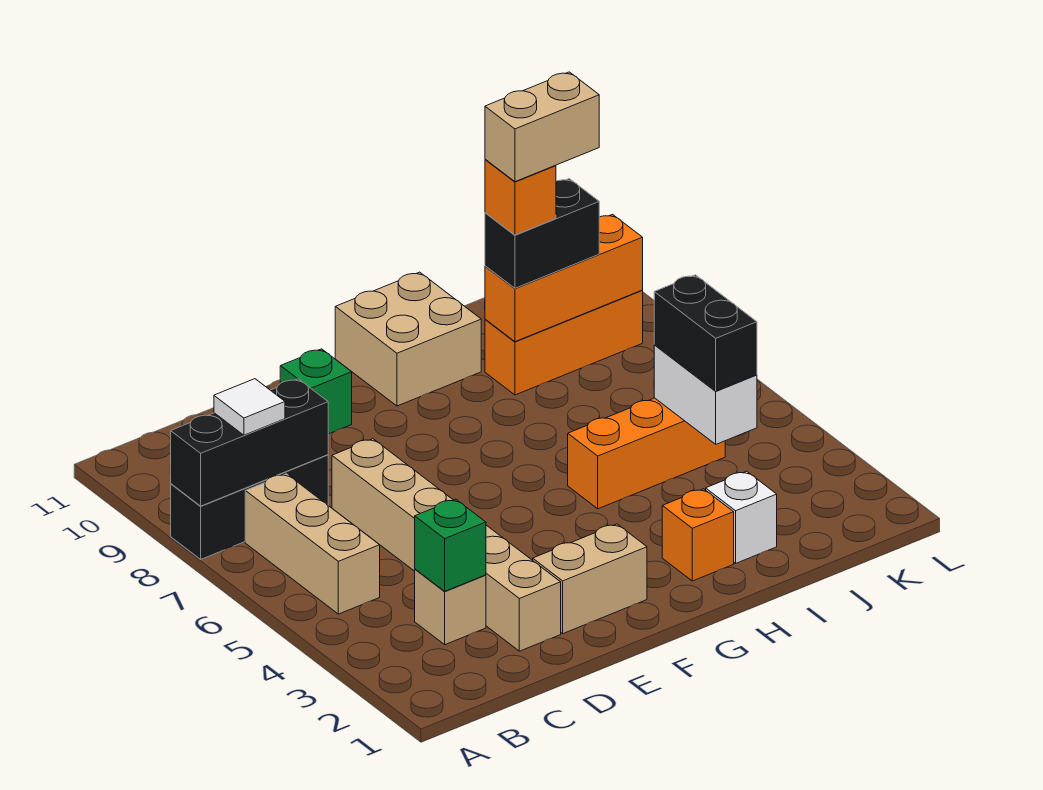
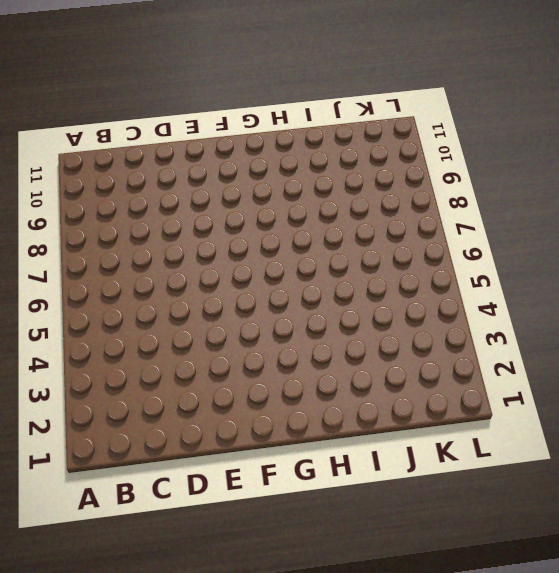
none -> black brick A8:C8 level 1
none -> tan brick B5:B7 level 1
none -> tan brick C3 level 1

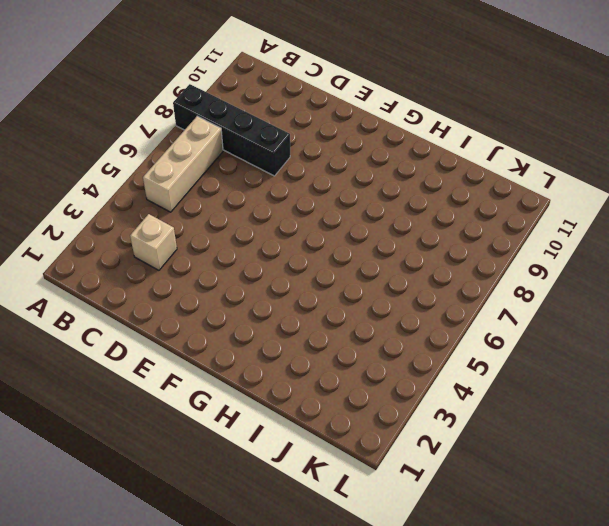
black brick A8:D8 level 1 -> black brick A8:C8 level 1
none -> tan brick D2:D7 level 1
none -> tan brick E2:F2 level 1
none -> green brick E10 level 1

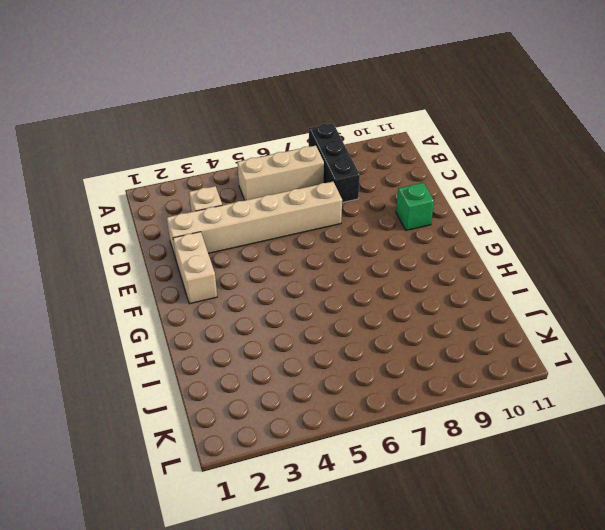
none -> tan brick G10:H11 level 1
none -> orange brick H2 level 1
none -> orange brick H5:J5 level 1

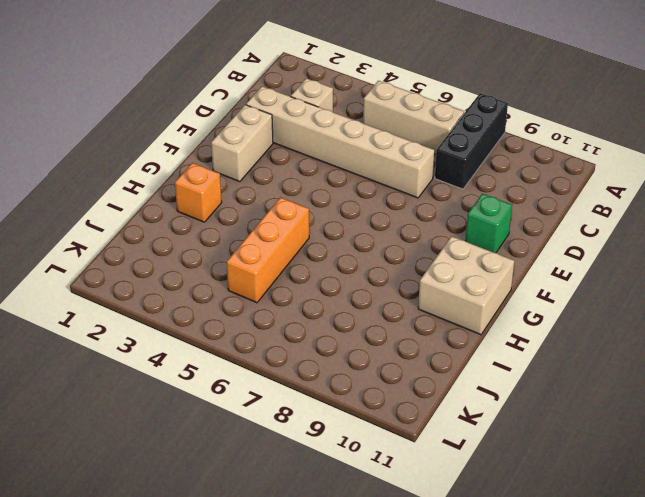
none -> white brick I2 level 1
none -> orange brick I9:K9 level 1
none -> black brick A8:C8 level 2

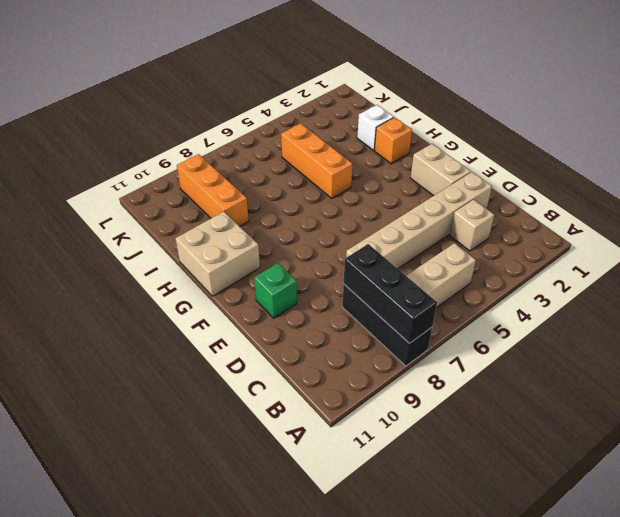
none -> green brick C3 level 2
none -> orange brick I9:K9 level 2
none -> white brick J4:J5 level 2

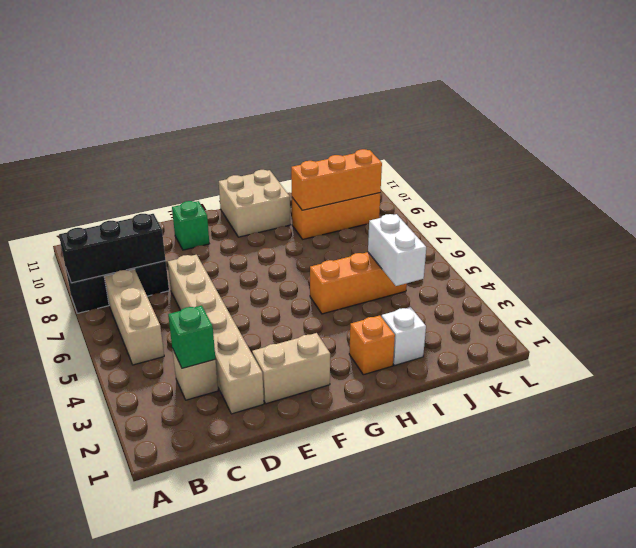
none -> white tile B8 level 3
none -> black brick I9:J9 level 3
none -> black brick J4:J5 level 3

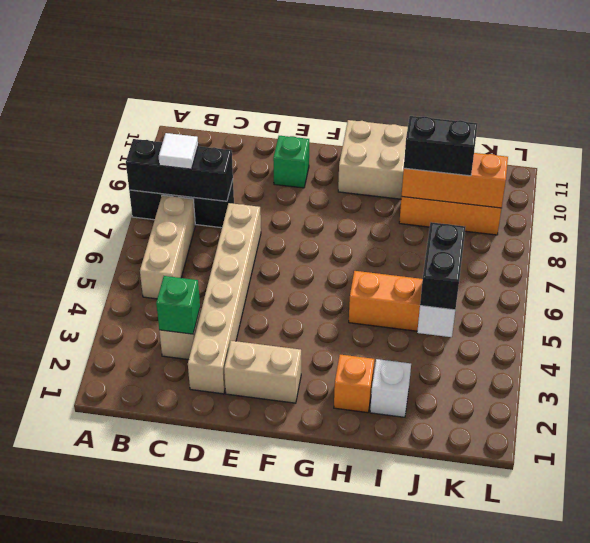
none -> orange brick I9 level 4
none -> tan brick I9:J9 level 5

